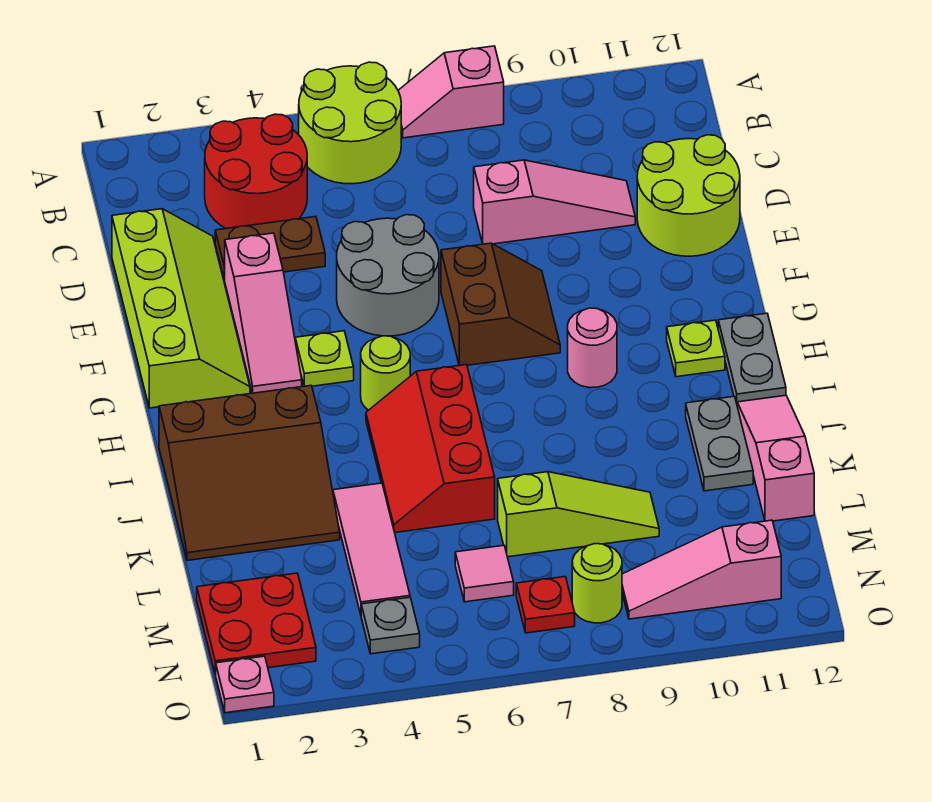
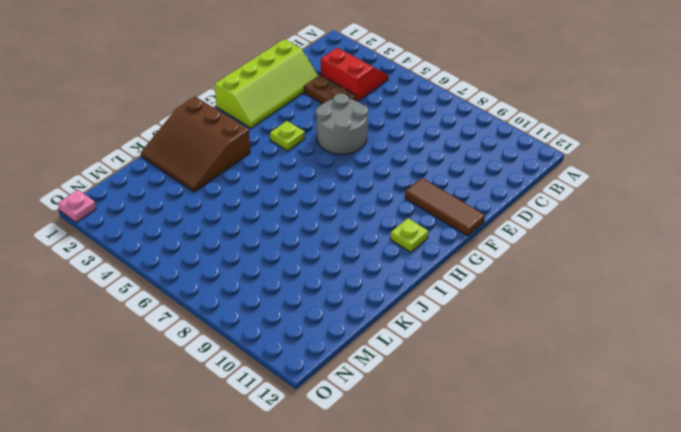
red slope B3:C4 level 1 top C -> red round brick B3:C4 level 1
brown tile F10:F12 level 1 -> none
none -> lime round brick A5:B6 level 1
none -> pink slope A7:A8 level 1 top 8
none -> pink slope D8:D10 level 1 top 8

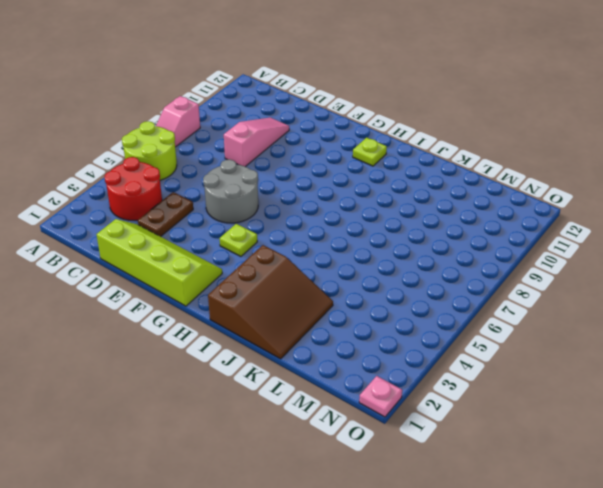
none -> lime round brick D11:E12 level 1
none -> pink slope E3:G3 level 1 top E
none -> brown slope F7:G8 level 1 top 7

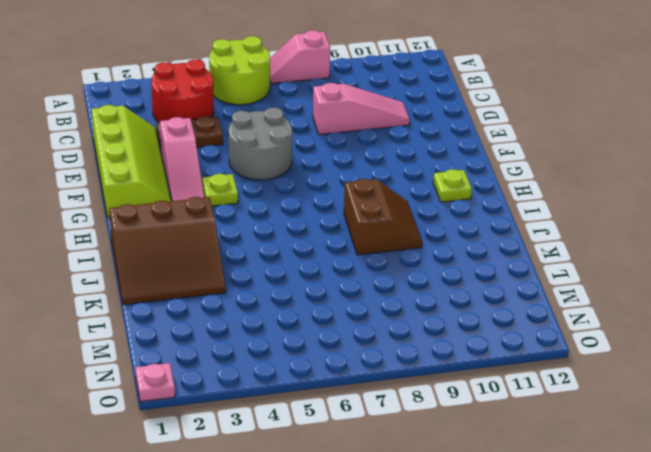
brown slope I8:J9 level 1 top 8 -> brown slope F7:G8 level 1 top 7
none -> lime round brick D11:E12 level 1
none -> lime round brick H5 level 1
none -> pink round brick H9 level 1

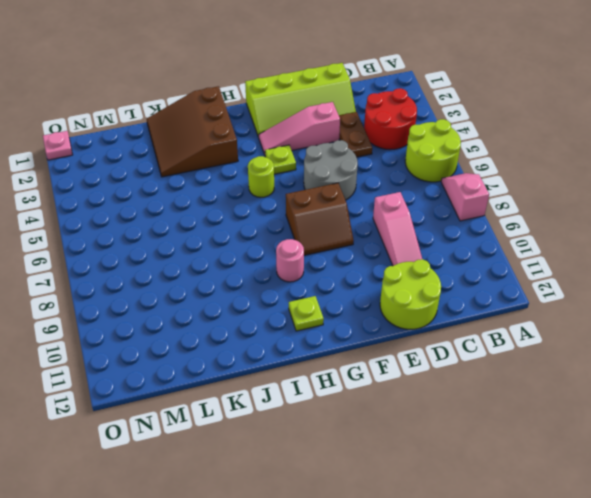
none -> grey plate H12:I12 level 1
none -> red slope I5:K6 level 1 top 6
none -> grey plate J11:K11 level 1

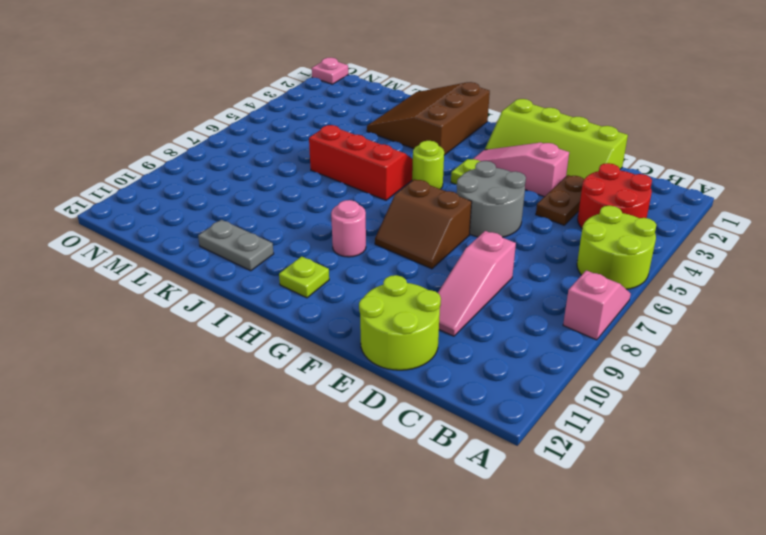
none -> grey plate H12:I12 level 1
none -> pink slope J12:L12 level 1 top L
none -> pink tile K4:M4 level 1

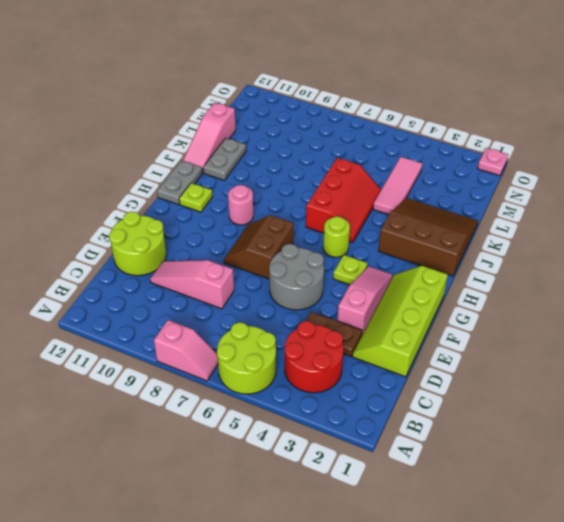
none -> lime slope L7:L9 level 1 top 7
none -> red plate M1:N2 level 1
none -> pink tile M6 level 1

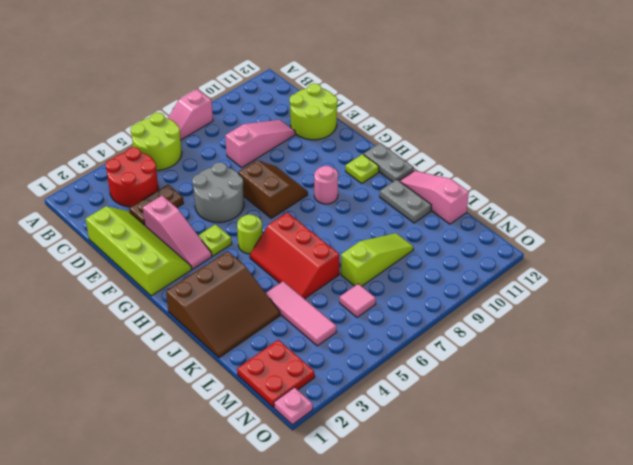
none -> grey plate N4 level 1
none -> red plate N7 level 1
none -> lime round brick N8 level 1

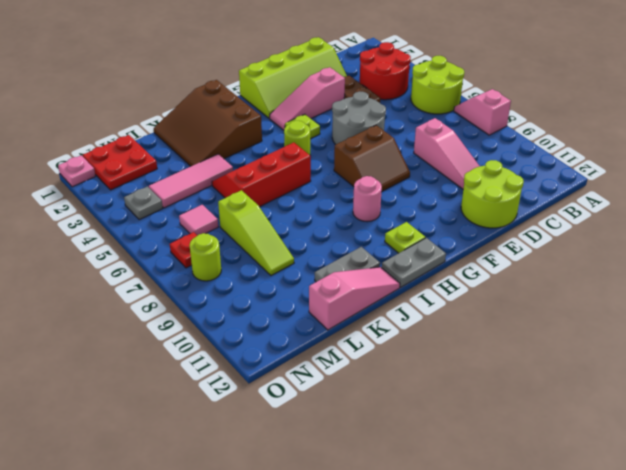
none -> pink slope N9:N11 level 1 top 11

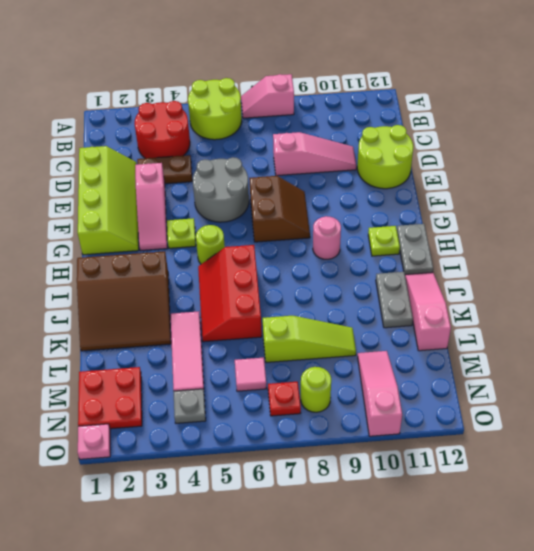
pink slope M10:O10 level 1 top O -> pink slope N9:N11 level 1 top 11

